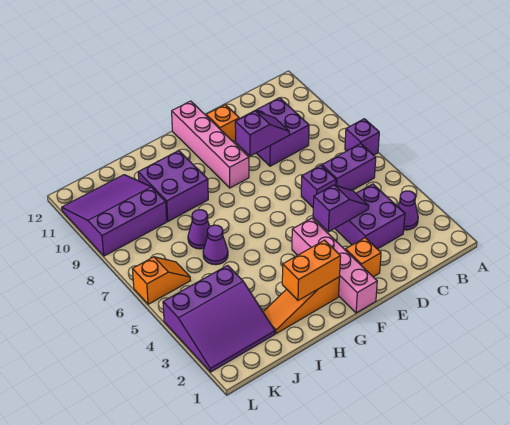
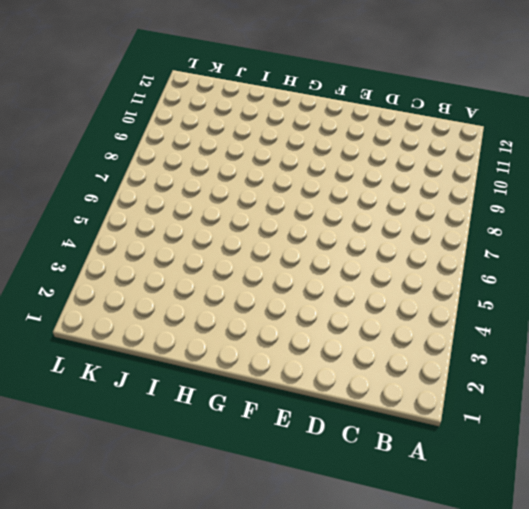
none -> purple brick A7 level 1
none -> purple cone B3 level 1
none -> purple brick B6:C6 level 1

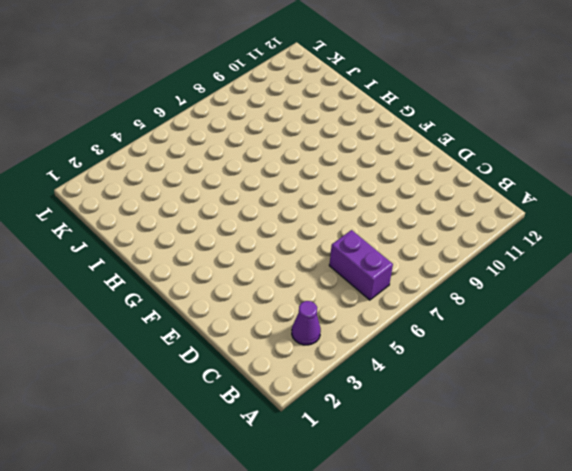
none -> purple brick A7 level 1
none -> purple brick C3:D4 level 1
none -> purple brick C9:D10 level 1

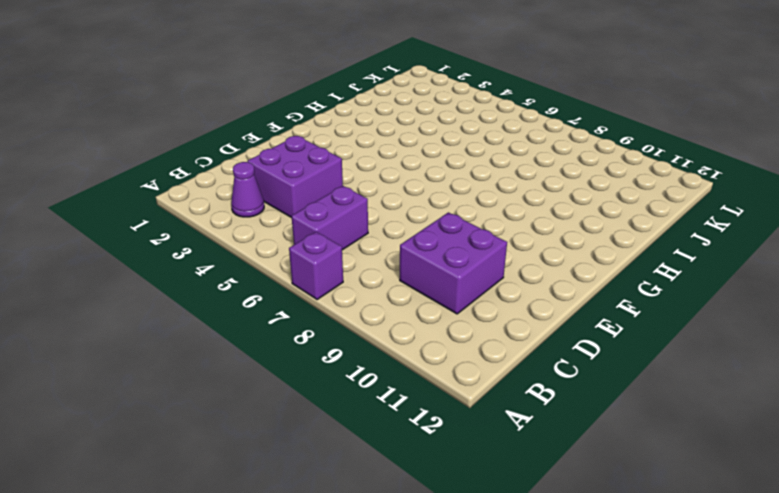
none -> purple brick D6 level 1
none -> orange brick E2 level 1
none -> orange brick E11 level 1

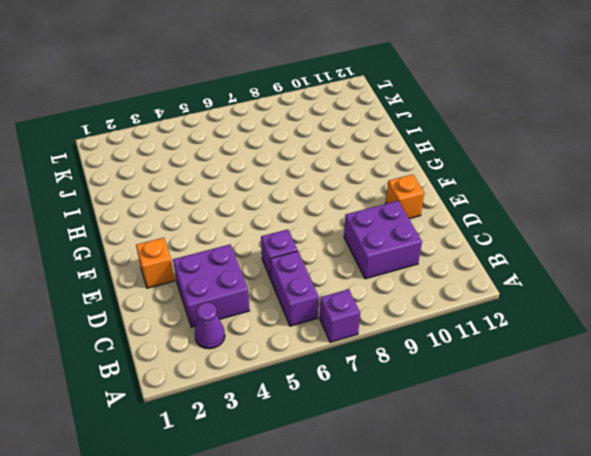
none -> pink brick F1:F4 level 1
none -> pink brick F9:F12 level 1
none -> orange slope G2:I2 level 1 top G

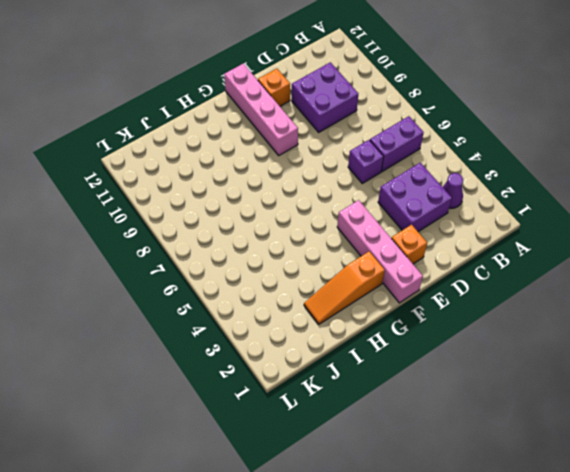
none -> purple brick A7 level 1
none -> purple brick H9:I10 level 1
none -> purple cone I6 level 1

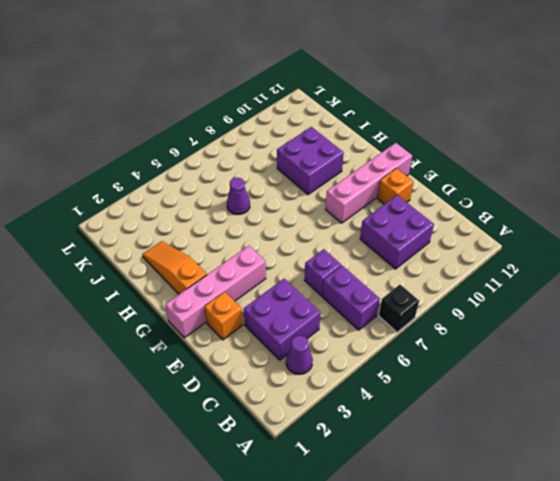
black brick A7 level 1 -> purple brick A7 level 1
none -> purple cone I7 level 1
none -> purple slope J2:L4 level 1 top 4
none -> purple slope J9:L11 level 1 top 9

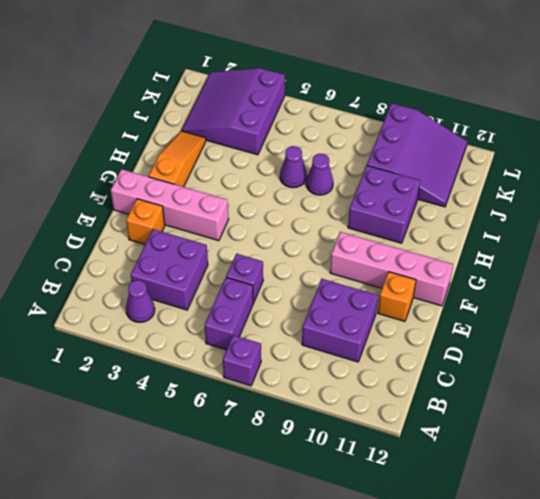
none -> orange slope K6:L6 level 1 top L
none -> purple slope D4:E4 level 2 top E
none -> purple slope D9:E9 level 2 top E

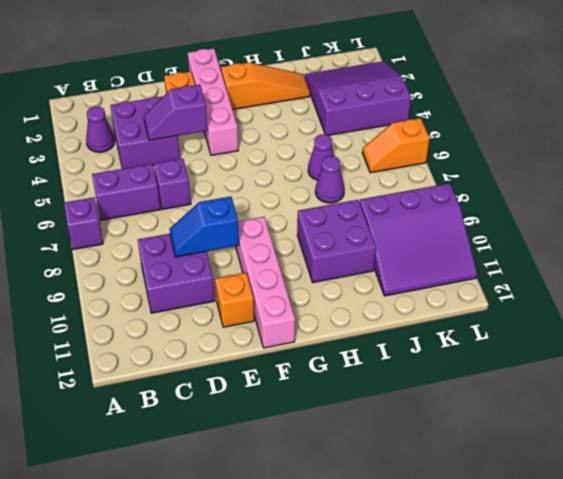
blue slope D9:E9 level 2 top E -> purple slope D9:E9 level 2 top E
none -> orange brick G2:H2 level 2

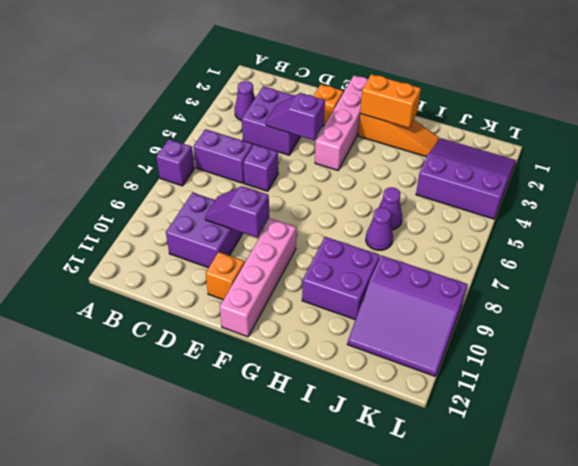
none -> orange slope K6:L6 level 1 top L

